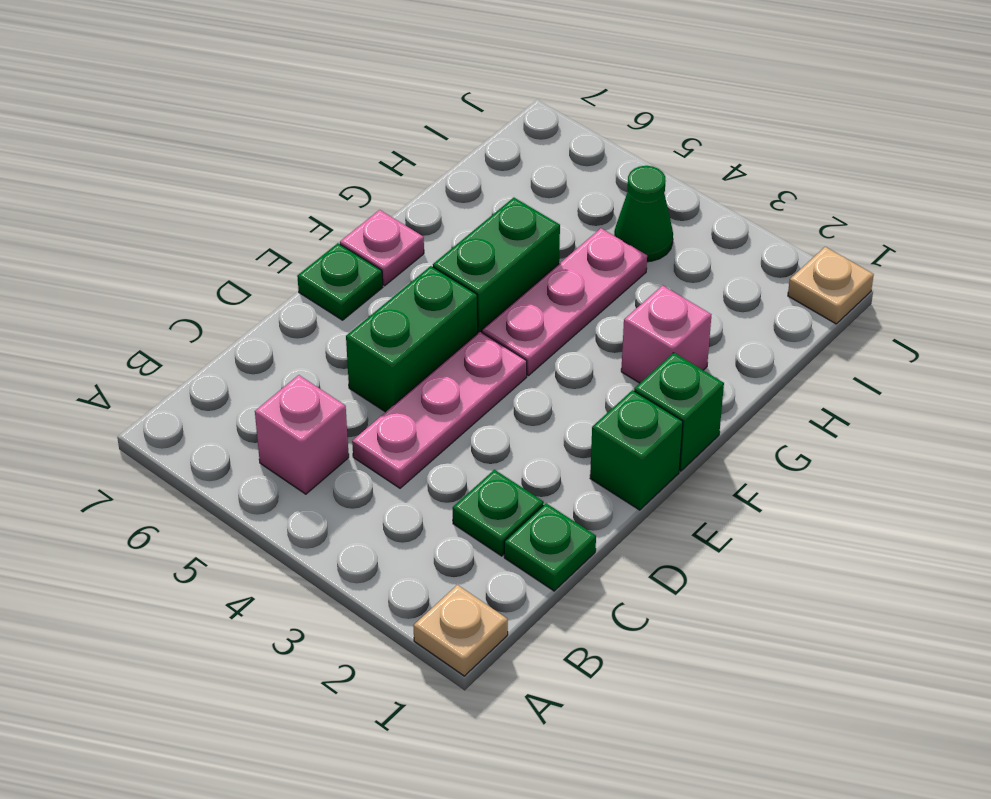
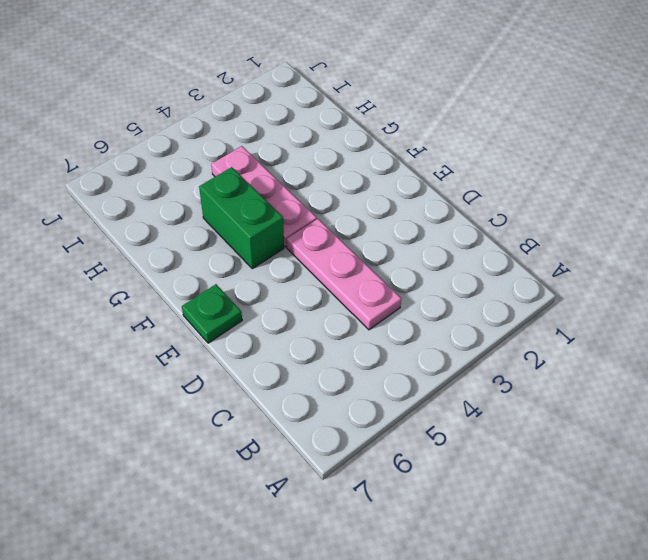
none -> tan plate A1 level 1
none -> pink brick B5 level 1
none -> green plate C1 level 1

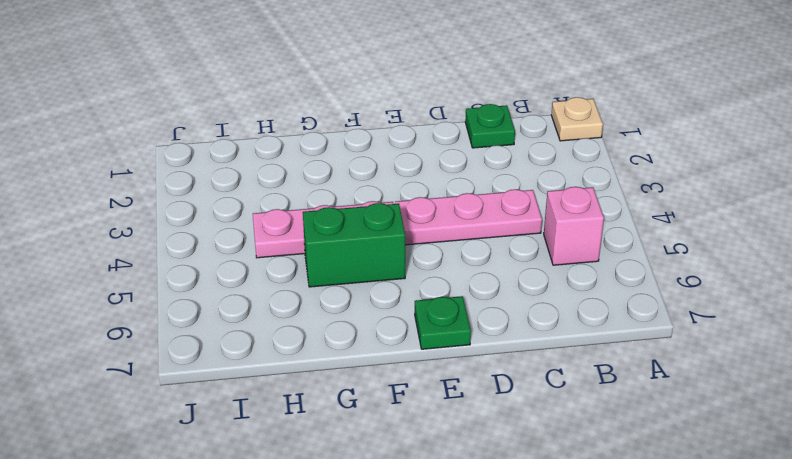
none -> green plate C2 level 1
none -> green brick D5:E5 level 1
none -> green brick E1 level 1

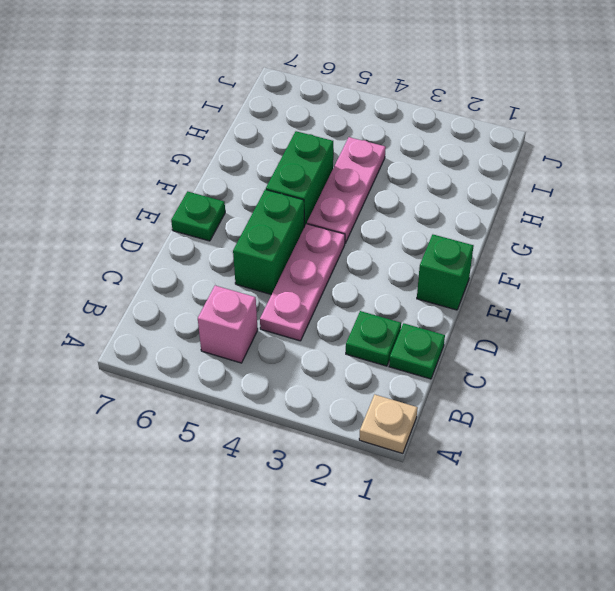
none -> green brick F1 level 1
none -> pink plate F7 level 1
none -> pink brick G2 level 1

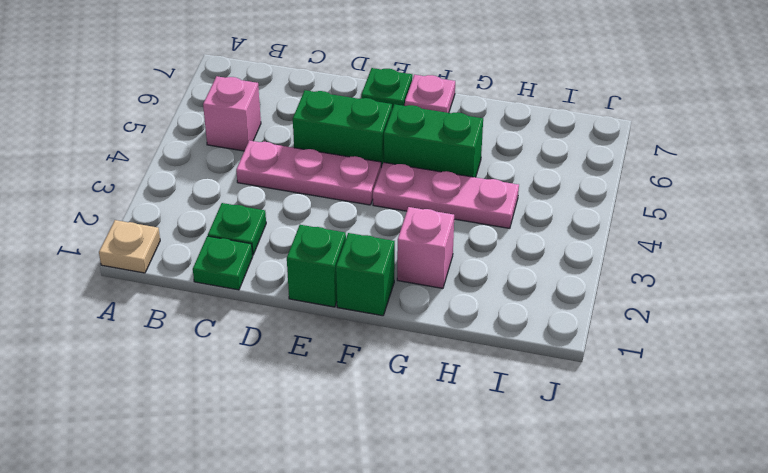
none -> green cone I4 level 1
none -> tan plate J1 level 1

